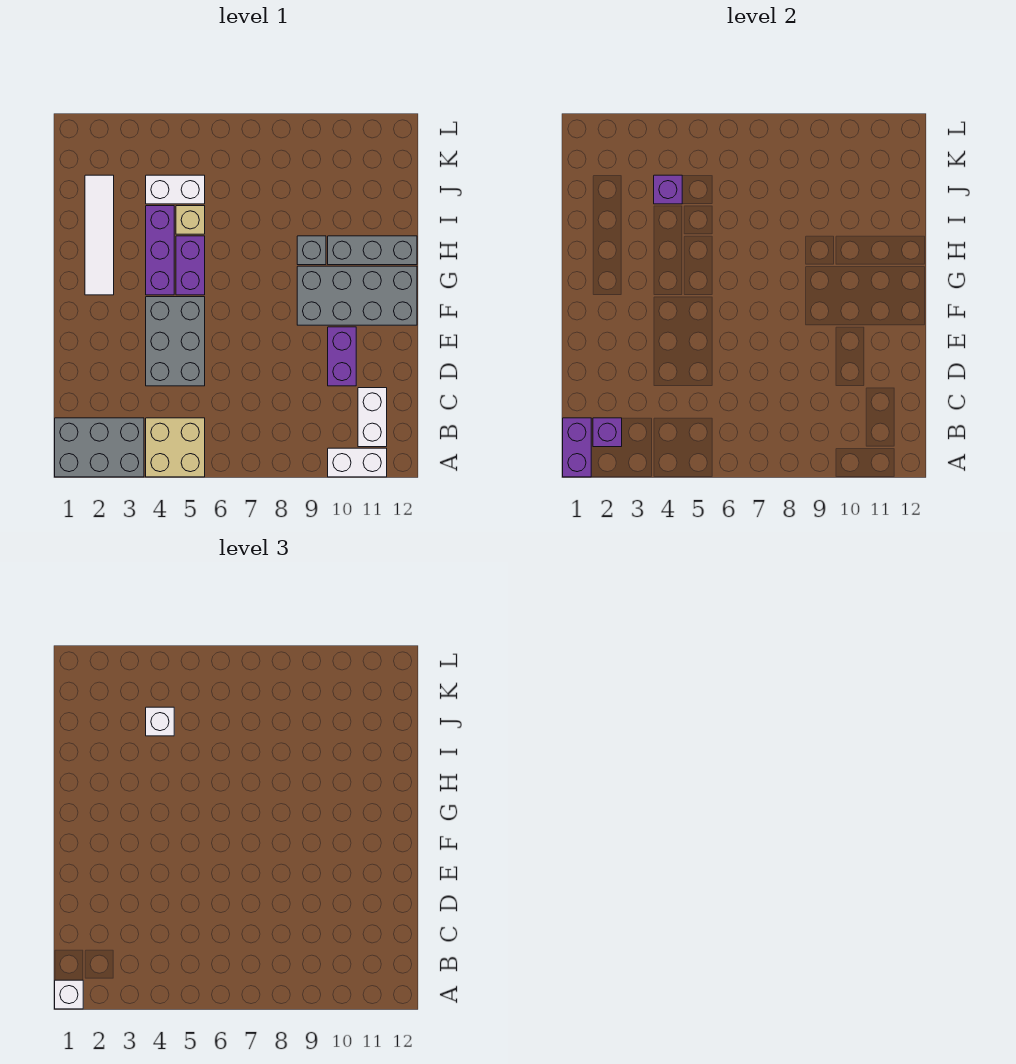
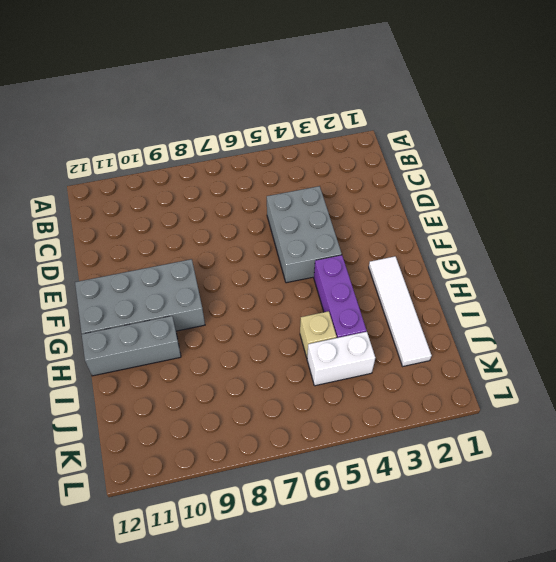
none -> grey brick A1:B3 level 1
none -> tan brick A4:B5 level 1
none -> white brick A10:A11 level 1

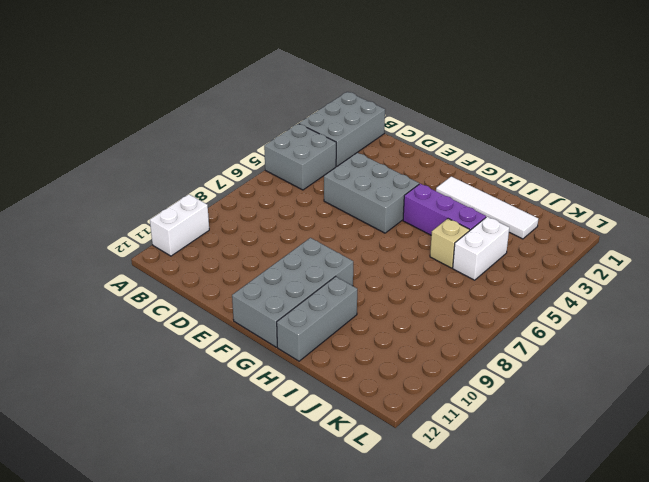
grey brick A4:B5 level 1 -> tan brick A4:B5 level 1
none -> white brick B11:C11 level 1
none -> purple brick D10:E10 level 1
none -> purple brick G5:H5 level 1

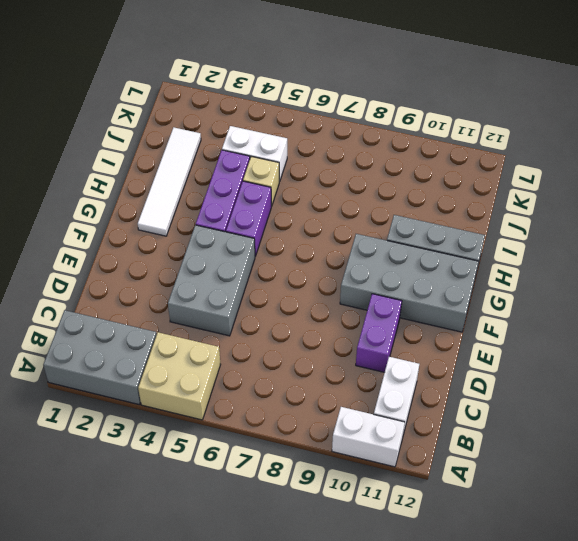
none -> grey brick H9 level 1
none -> purple brick A1:B1 level 2
none -> purple brick B2 level 2

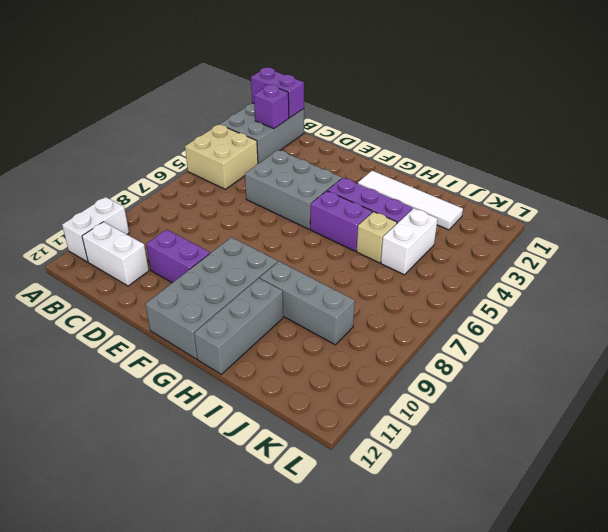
grey brick H9:J9 level 1 -> grey brick H9 level 1
none -> purple brick J4 level 2
none -> white brick A1 level 3
none -> white brick J4 level 3

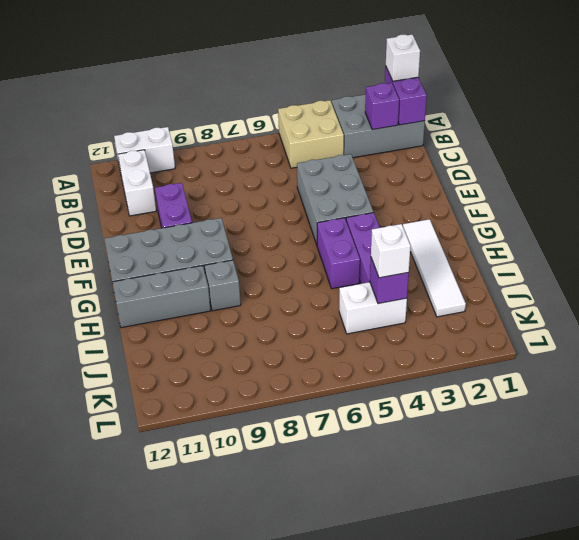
none -> tan brick I5 level 1

